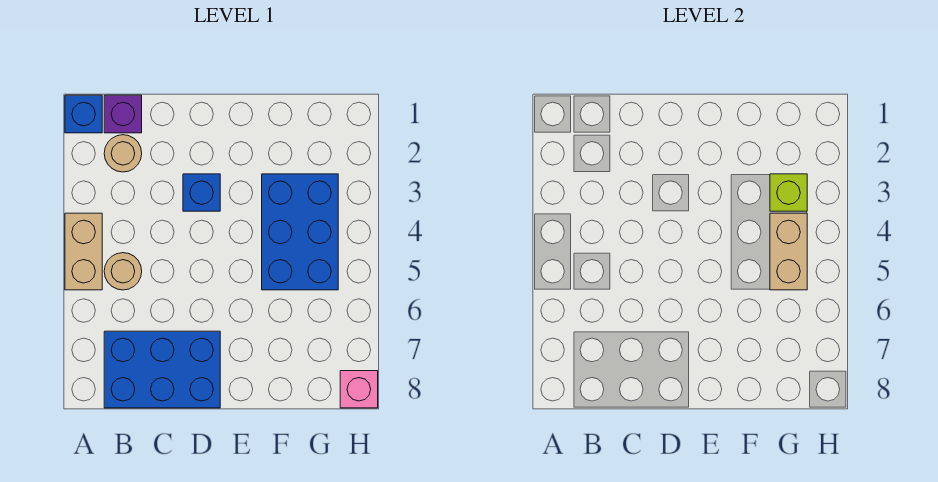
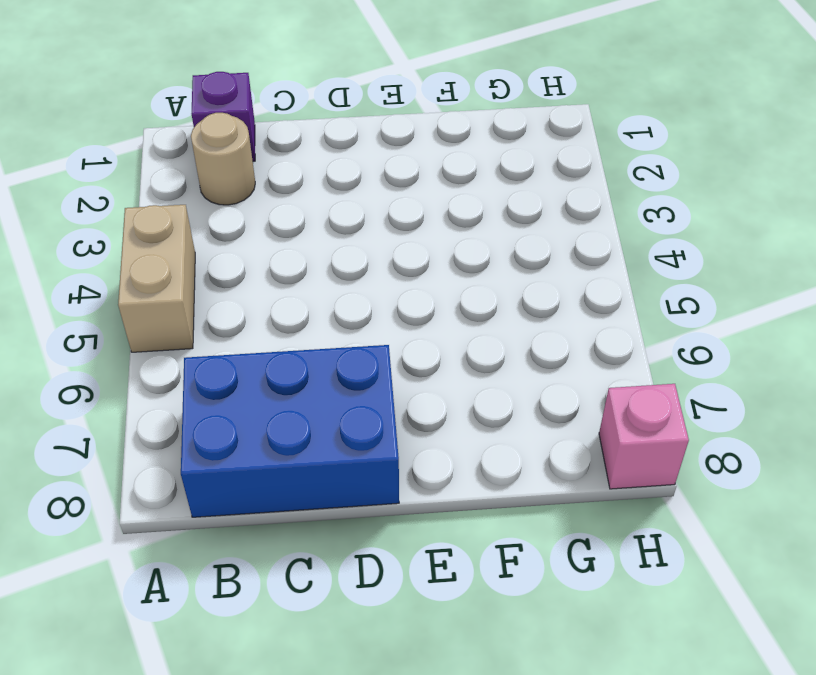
none -> blue brick A1 level 1
none -> tan round brick B5 level 1

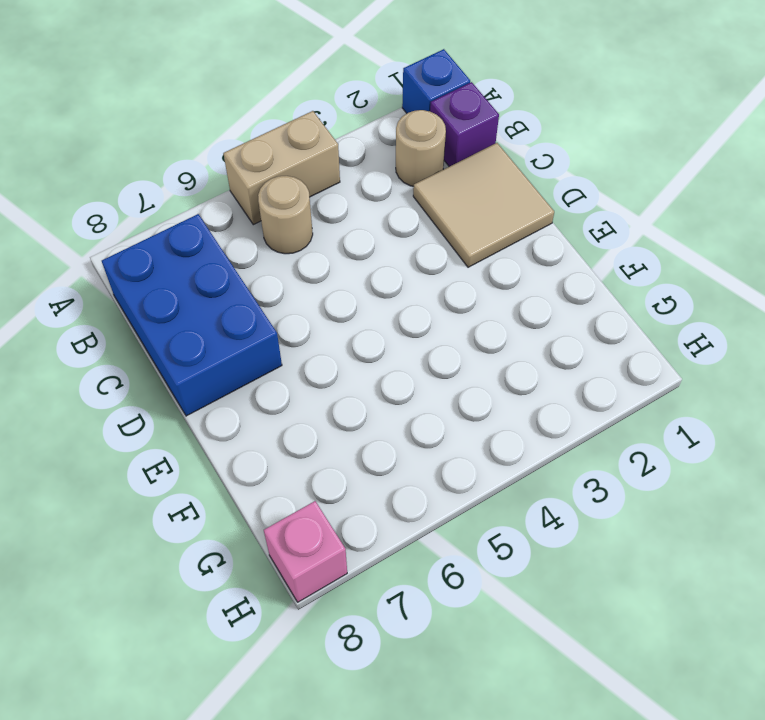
tan tile C1:D2 level 1 -> none
none -> blue brick D3 level 1
none -> blue brick F3:G5 level 1

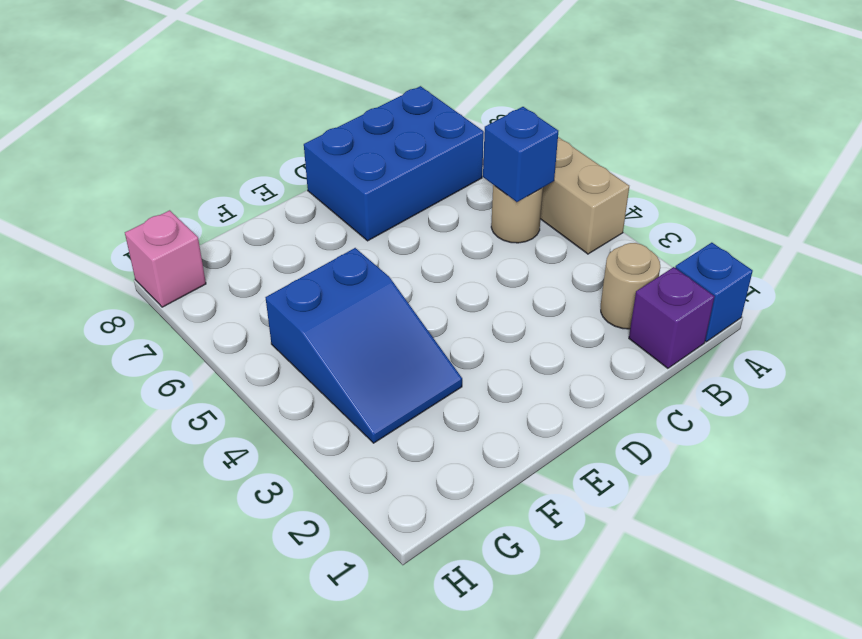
blue brick B5 level 2 -> blue brick D3 level 1
blue slope F3:G5 level 1 top 5 -> blue brick F3:G5 level 1
none -> lime brick G3 level 2
none -> tan brick G4:G5 level 2

